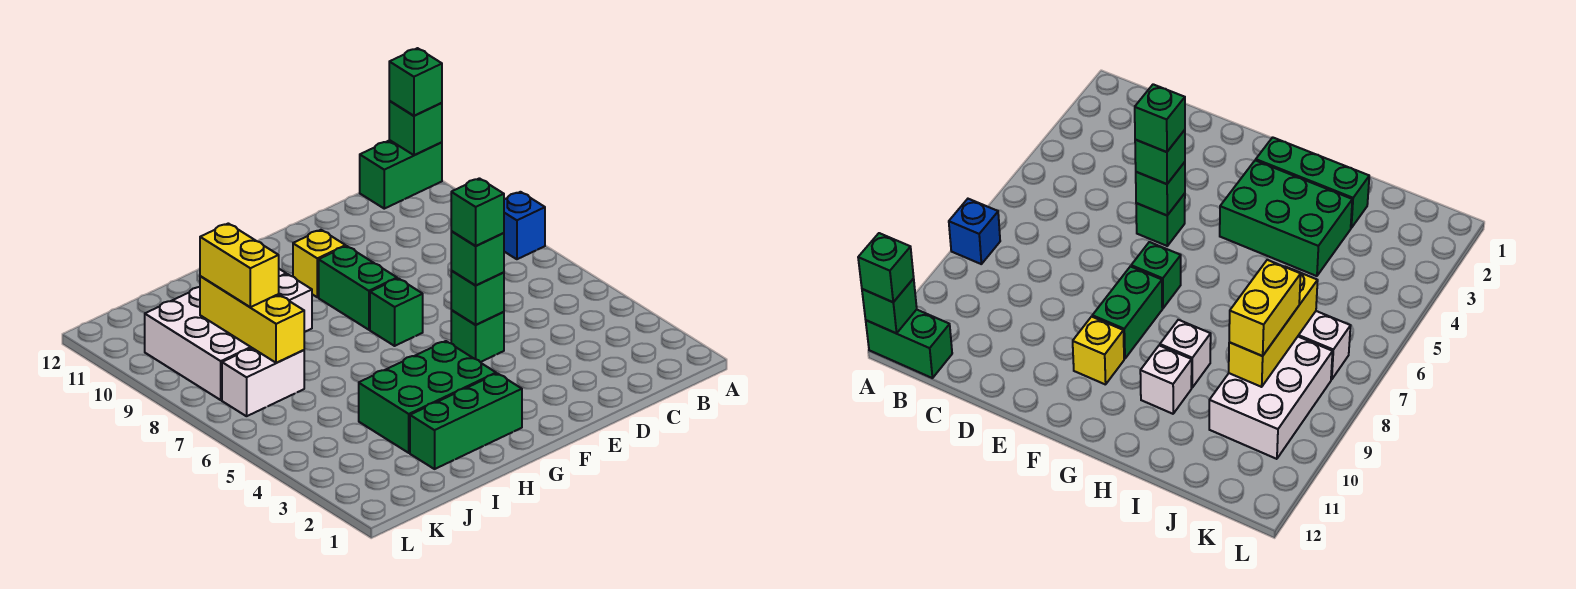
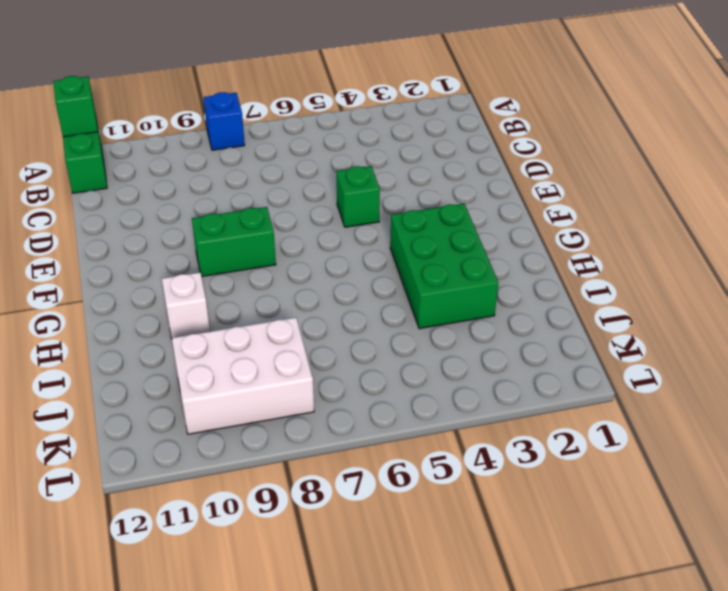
none -> green brick F7 level 1
none -> yellow brick F10 level 1
none -> green brick G2:I2 level 1

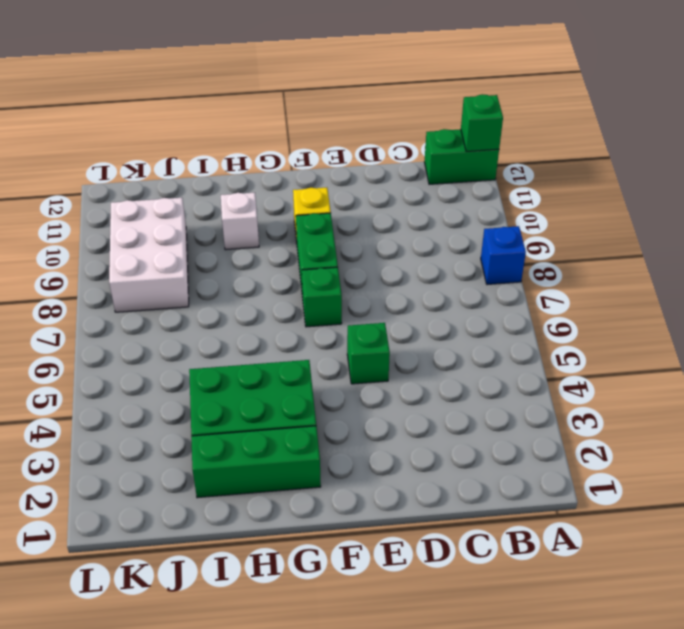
none -> white brick H9 level 1
none -> white brick J7:K7 level 1
none -> green brick E5 level 2

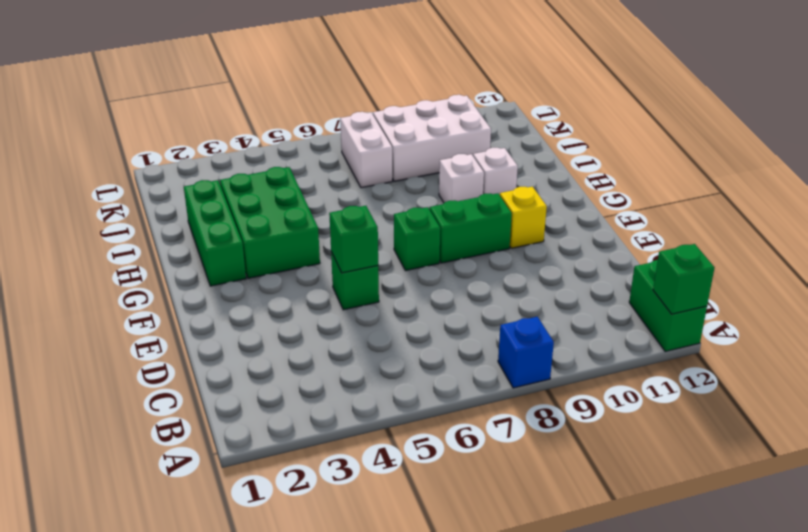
none -> yellow brick J7:J9 level 2
none -> green brick A12 level 3
none -> green brick E5 level 3

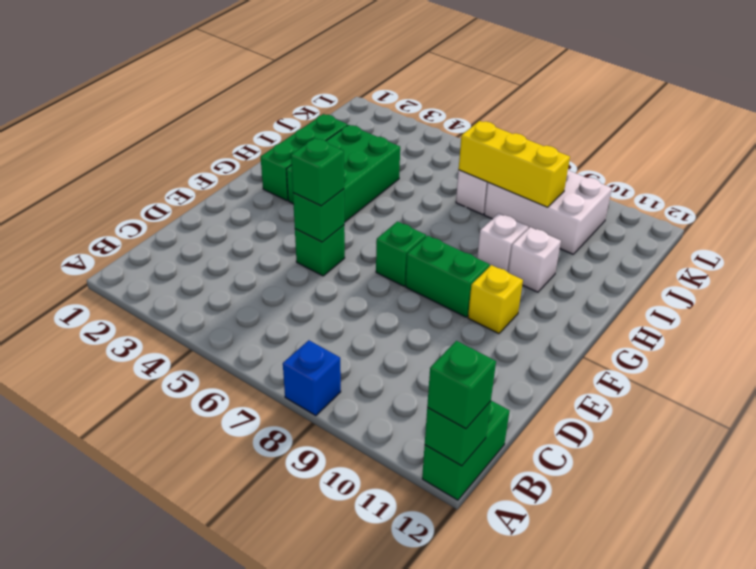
none -> yellow brick J8:J9 level 3
none -> green brick E5 level 4

